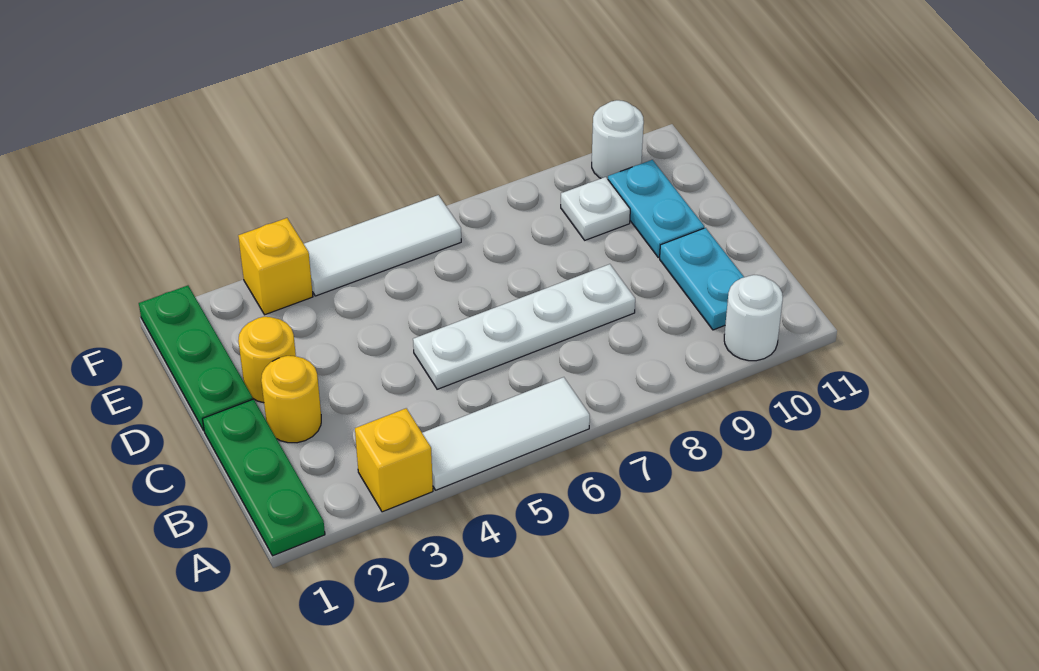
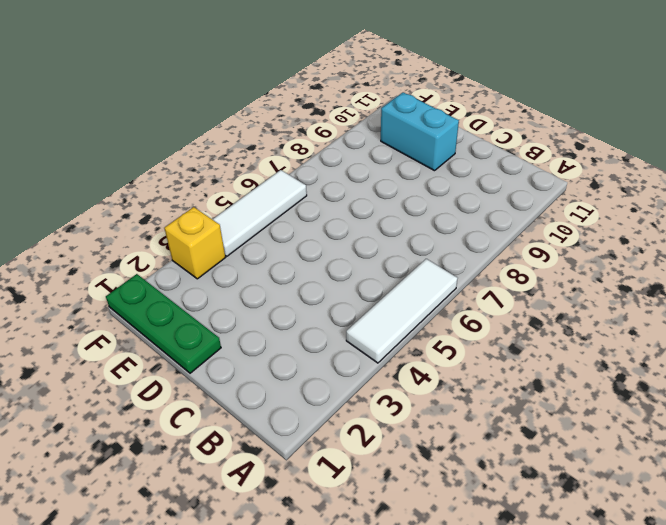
cyan brick D10:E10 level 1 -> cyan plate D10:E10 level 1
none -> green plate A1:C1 level 1
none -> yellow brick A3 level 1
none -> white round brick A10 level 1

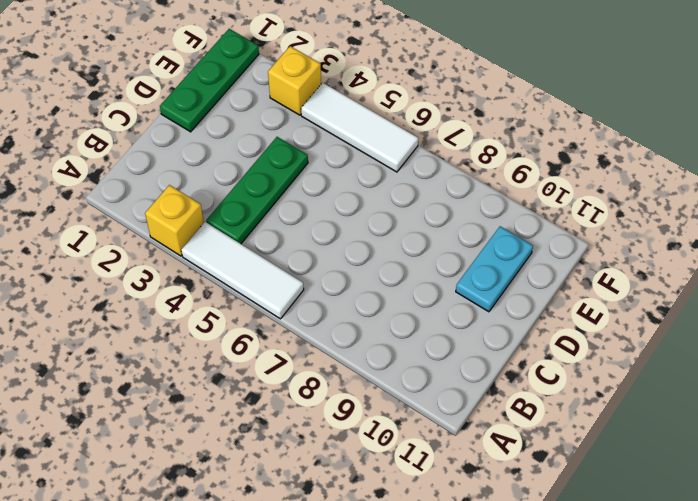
green plate B4:D4 level 1 -> green plate A1:C1 level 1
none -> white round brick A10 level 1
none -> cyan plate B10:C10 level 1
none -> yellow round brick C2 level 1

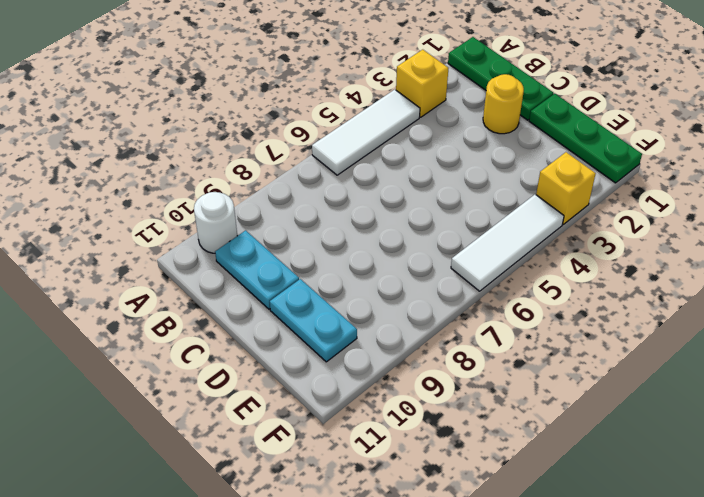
none -> white plate C5:C8 level 1
none -> yellow round brick D2 level 1
none -> white plate E9 level 1

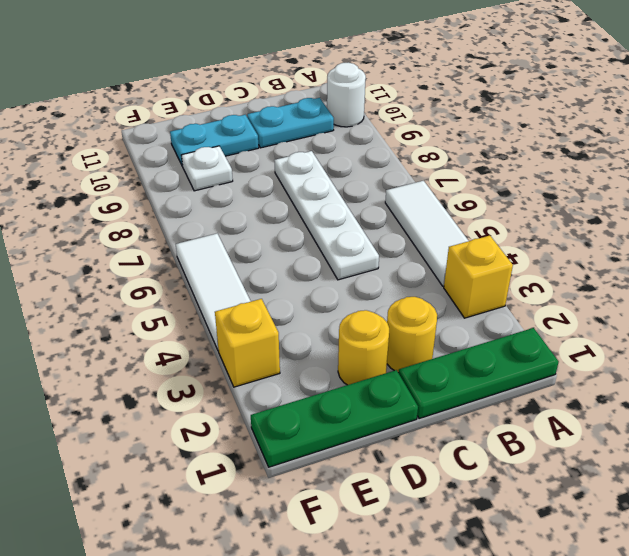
none -> white round brick F10 level 1

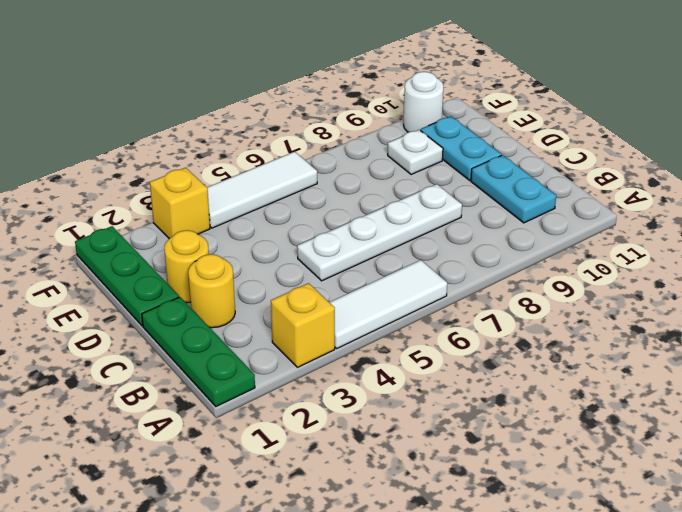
none -> white round brick A10 level 1

